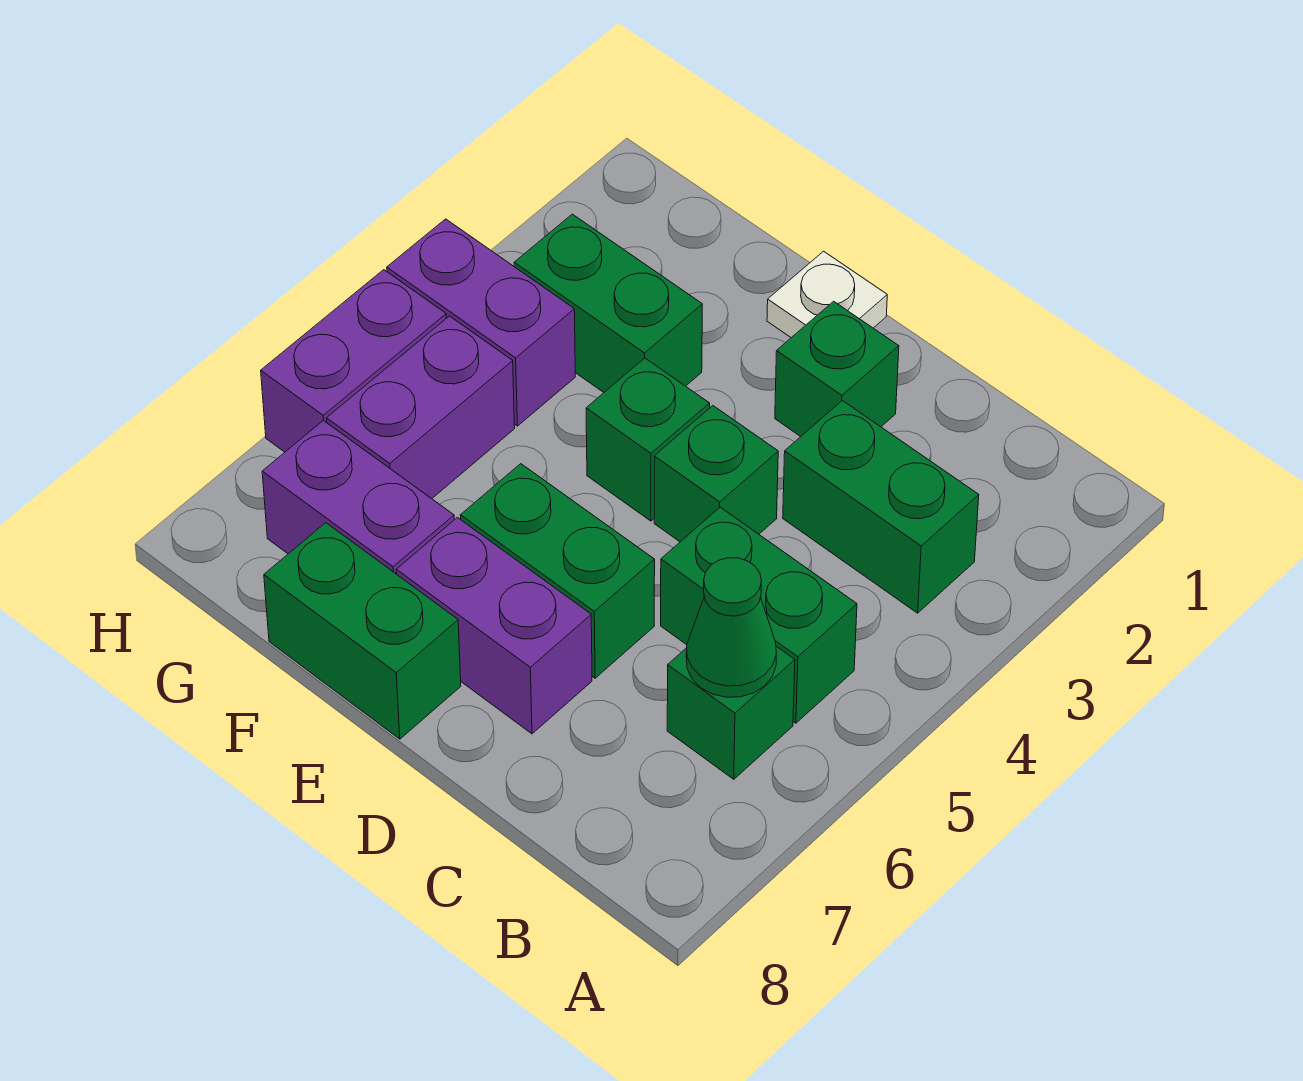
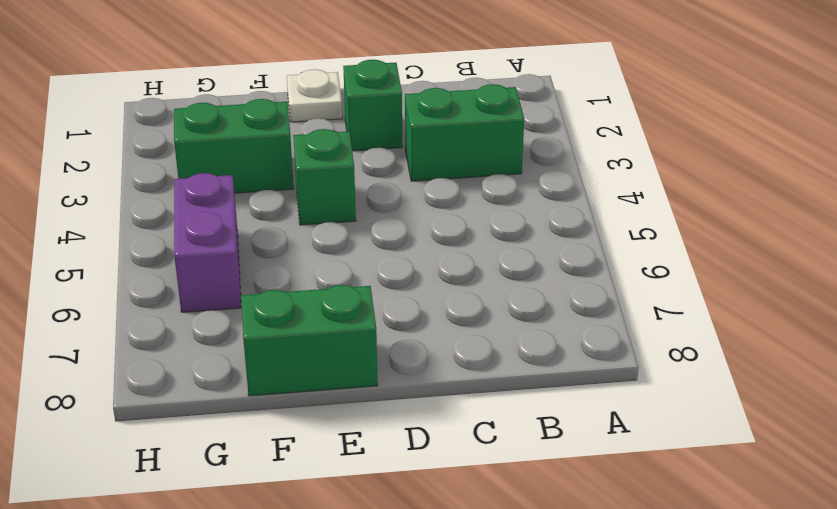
none -> green brick B5:C5 level 1
none -> green brick B6 level 1
none -> green brick D4 level 1

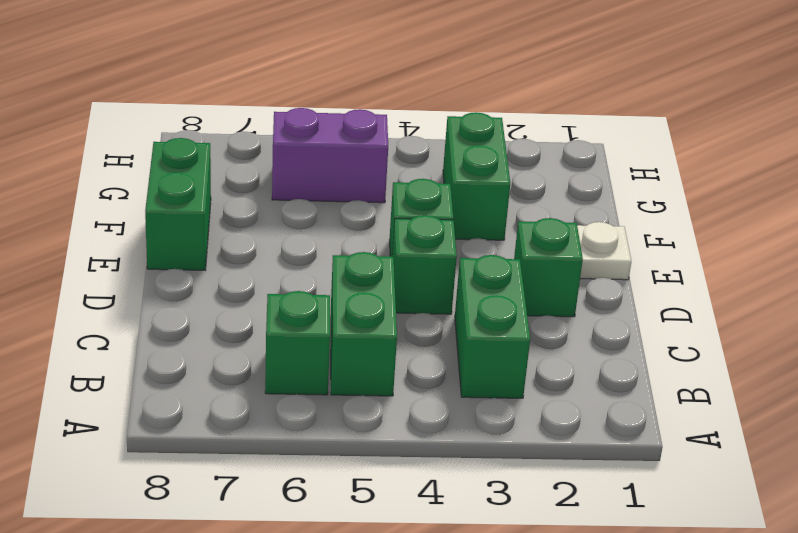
none -> green brick D6:E6 level 1
none -> purple brick D7:E7 level 1
none -> purple brick F7:G7 level 1

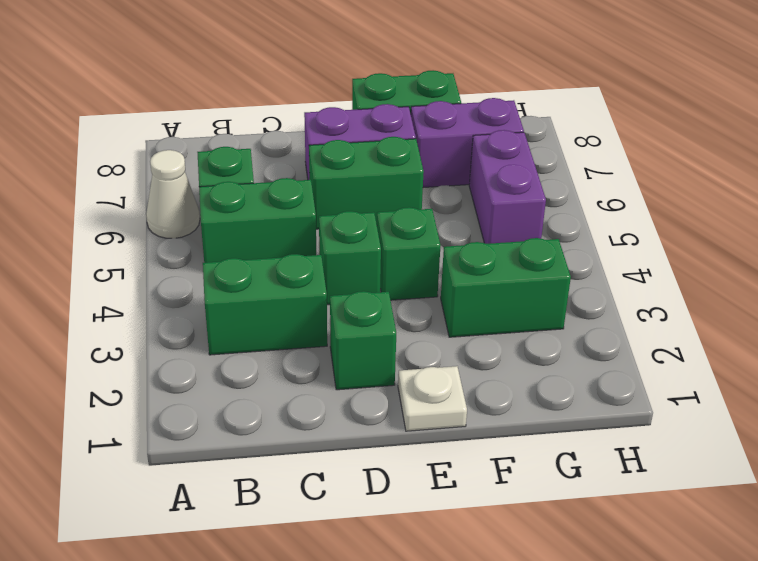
white cone A6 level 1 -> none
none -> purple brick G4:H4 level 1
none -> purple brick H5:H6 level 1
none -> green cone B6 level 2

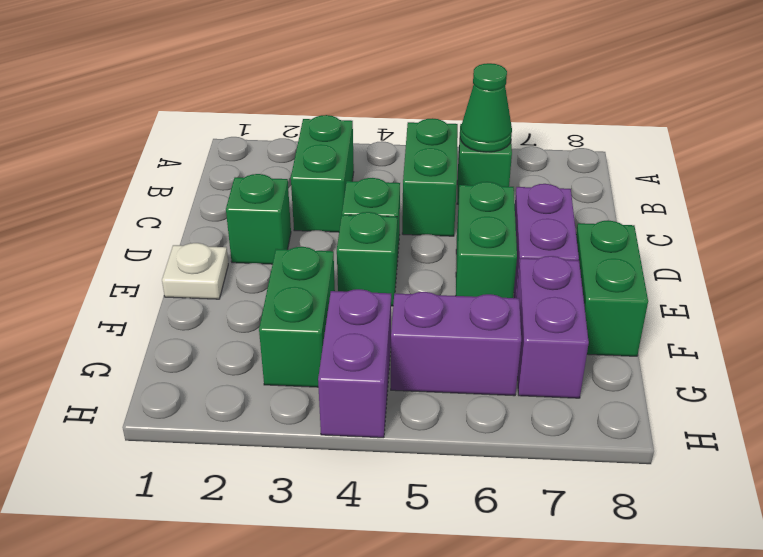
none -> purple brick H5:H6 level 1

